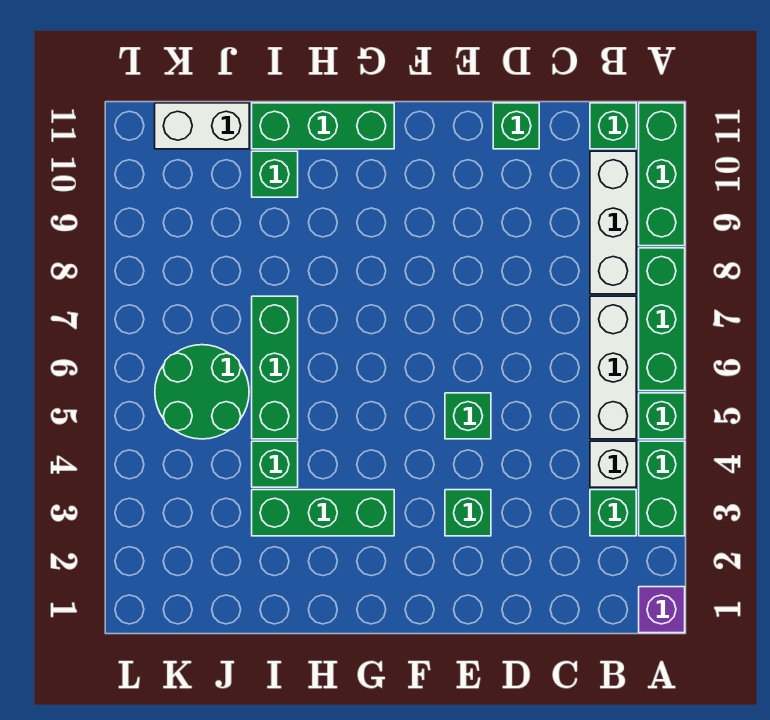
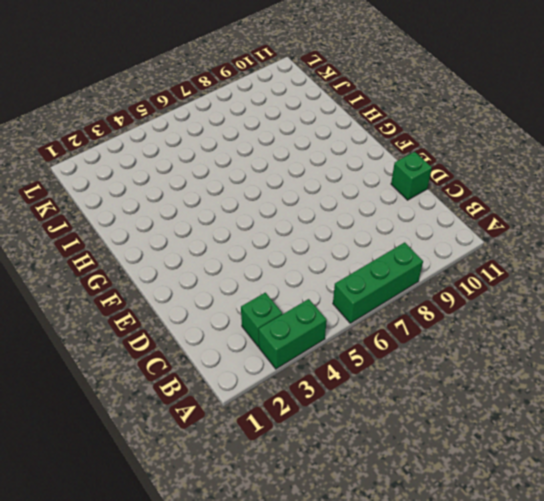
none -> purple brick A1 level 1
none -> green brick A5 level 1
none -> green brick A9:A11 level 1

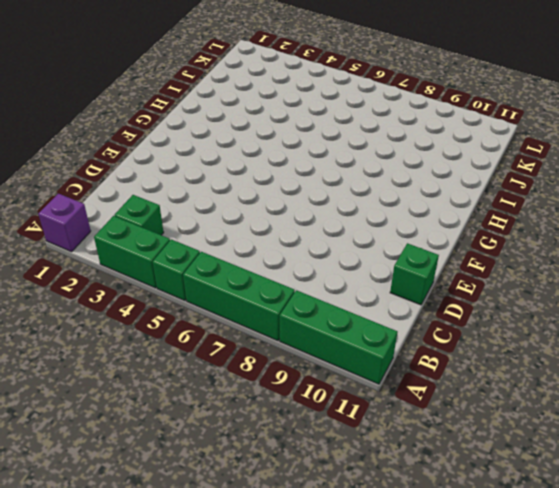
none -> white brick B4 level 1
none -> white brick B5:B7 level 1
none -> white brick B8:B10 level 1

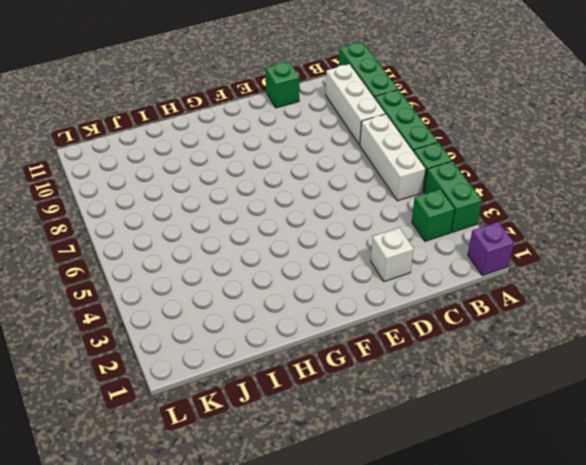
white brick D2 level 1 -> white brick B4 level 1
none -> green brick B11 level 1
none -> green brick E3 level 1
none -> green brick E5 level 1

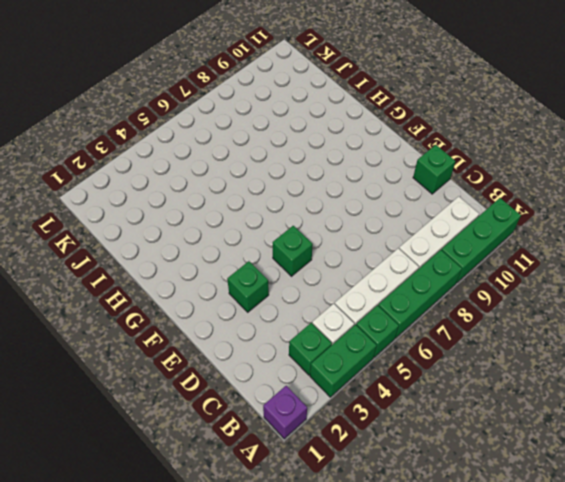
none -> green brick B11 level 1
none -> green brick G3:I3 level 1
none -> green brick G11:I11 level 1

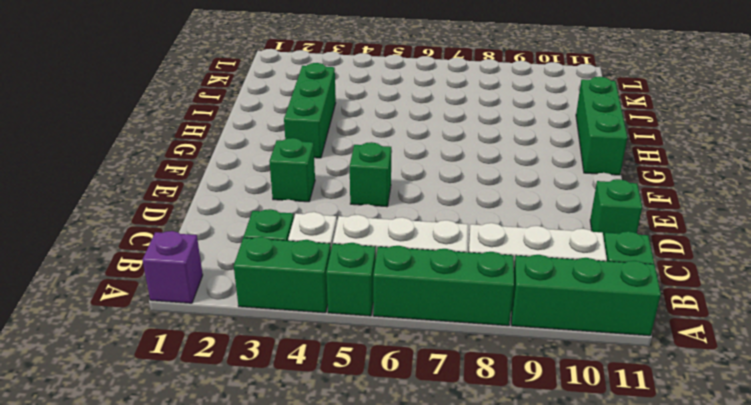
none -> green brick I4 level 1
none -> green brick I5:I7 level 1
none -> green brick I10 level 1

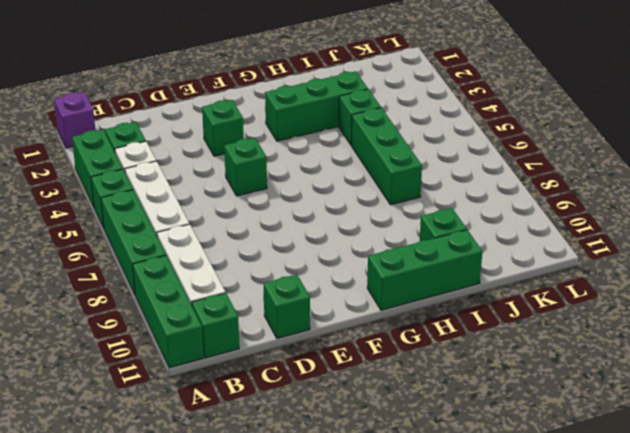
none -> green round brick J5:K6 level 1
none -> white brick J11:K11 level 1

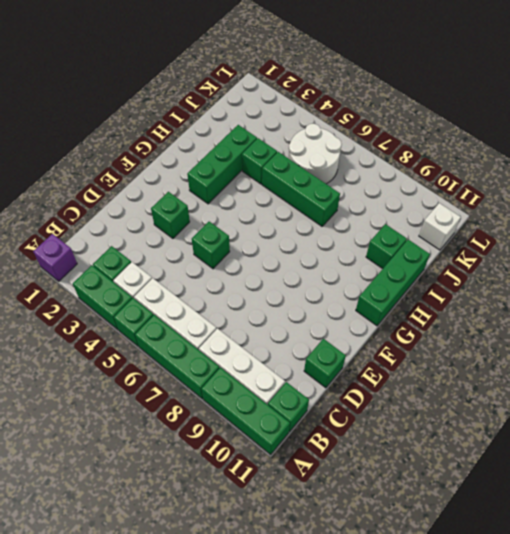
white round brick J5:K6 level 1 -> green round brick J5:K6 level 1
white brick K11 level 1 -> white brick J11:K11 level 1

